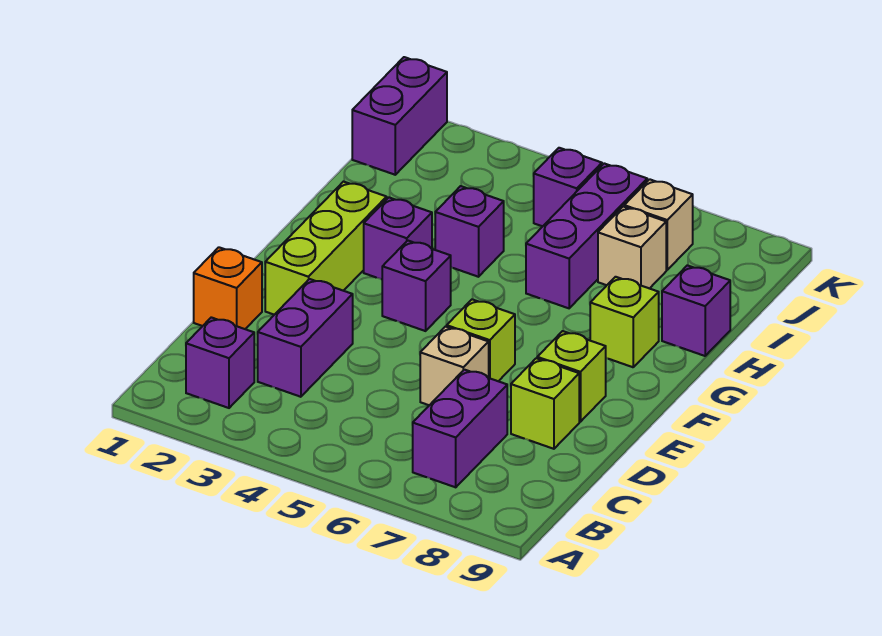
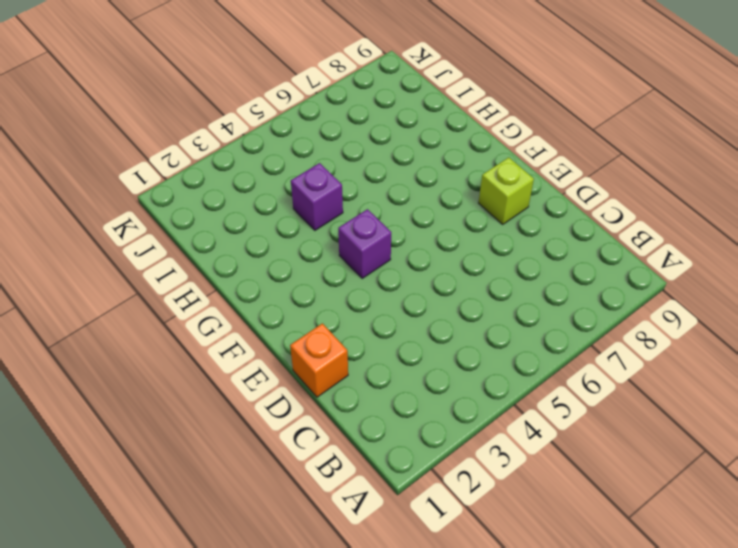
none -> purple brick B2 level 1
none -> purple brick B7:C7 level 1
none -> purple brick C3:D3 level 1

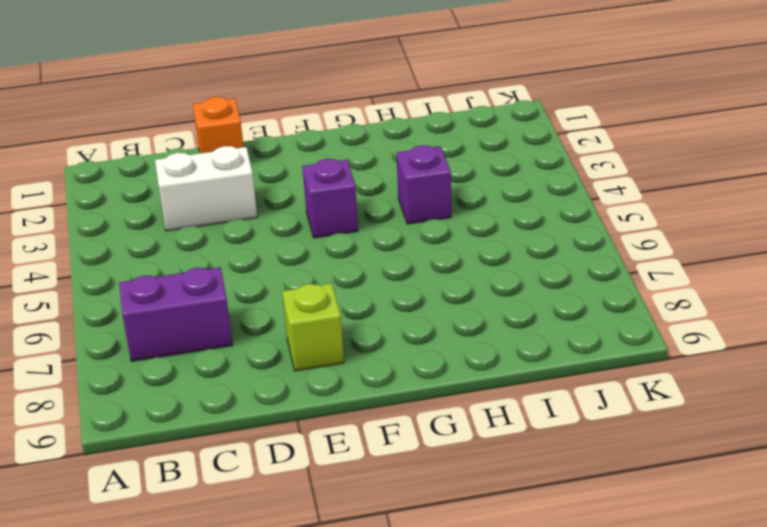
white brick C3:D3 level 1 -> purple brick C3:D3 level 1
none -> purple brick B2 level 1
none -> tan brick D6 level 1
none -> lime brick D8 level 1

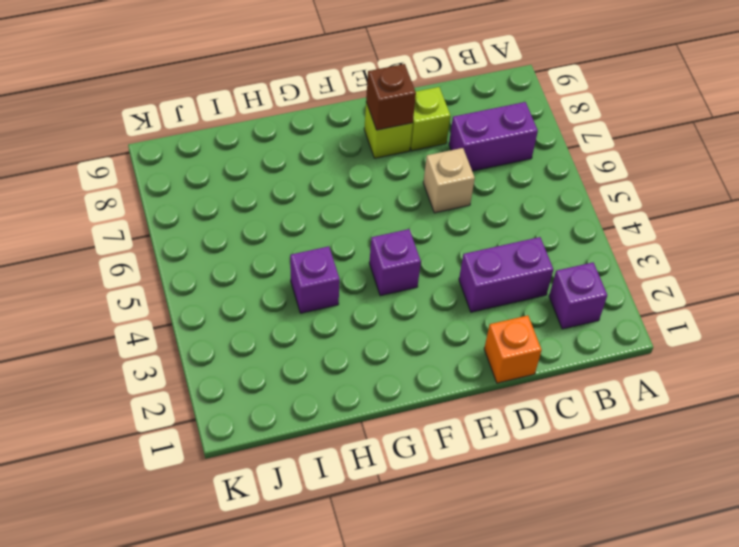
brown brick E8 level 2 -> none
none -> lime brick E2:G2 level 1
none -> lime brick E6 level 1
none -> purple brick G3 level 1

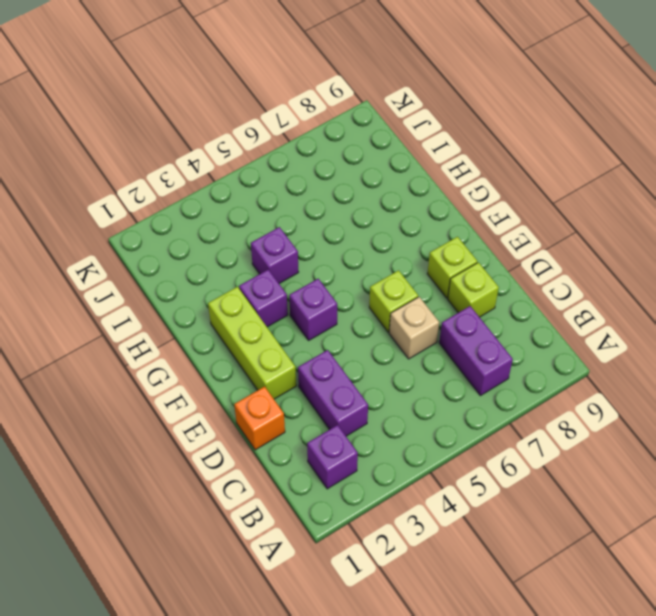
none -> lime brick G8 level 1
none -> purple brick H6:J6 level 1
none -> purple brick H9 level 1

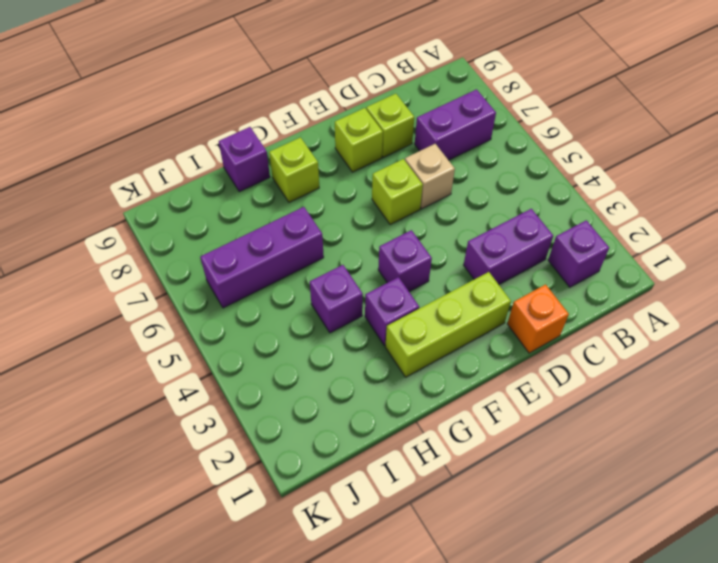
none -> tan brick I7 level 1
none -> purple brick J1:K1 level 1
none -> purple brick J5 level 1

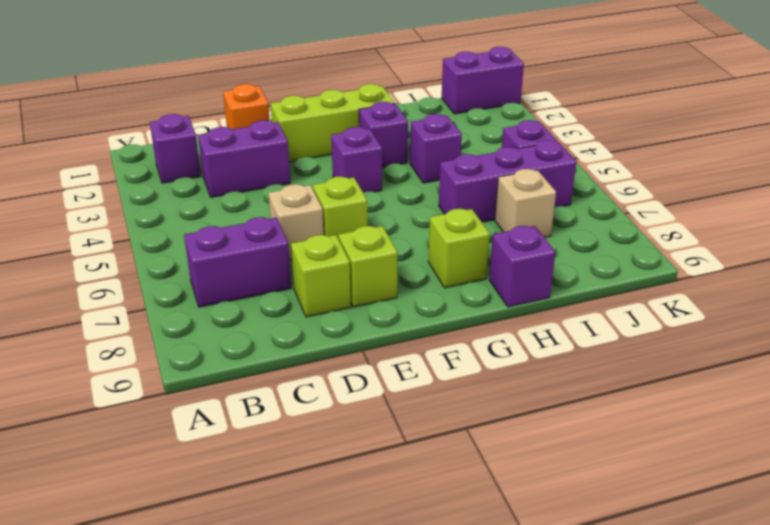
none -> tan brick J7 level 1

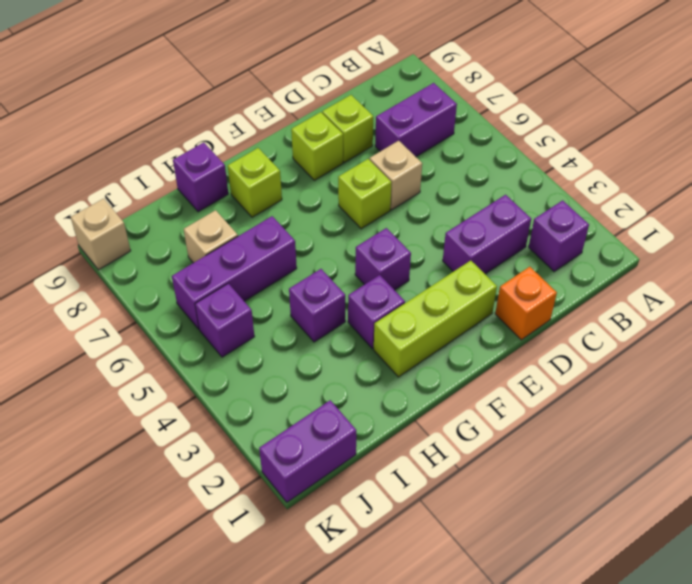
tan brick K9 level 1 -> tan brick J7 level 1

